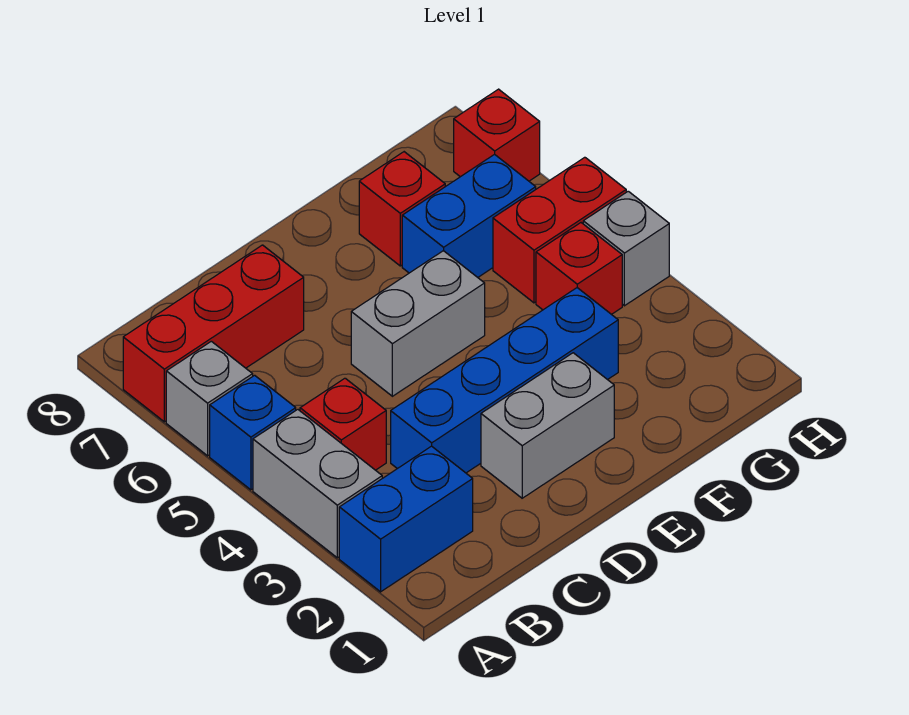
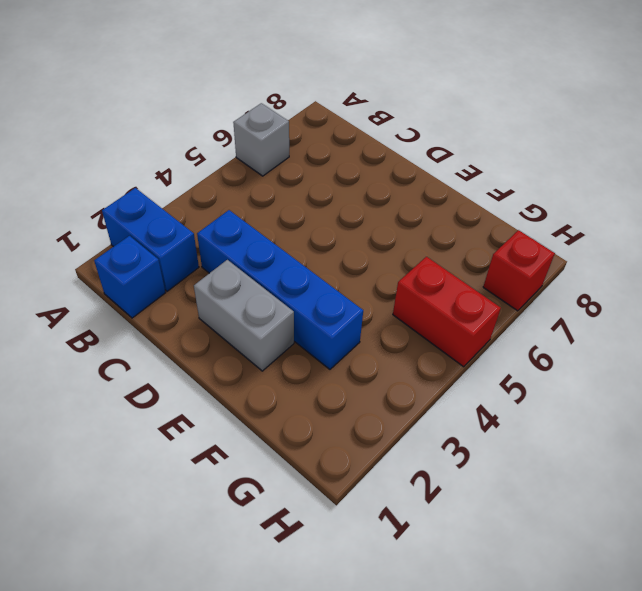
blue brick B1 level 1 -> blue brick A5 level 1
none -> grey brick A3:A4 level 1
none -> red brick A7:C7 level 1
none -> red brick B4 level 1

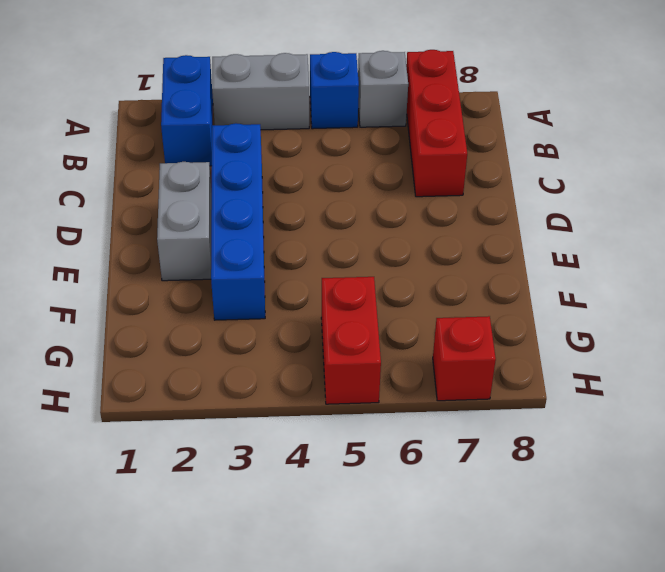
none -> red brick B4 level 1
none -> grey brick D5:E5 level 1
none -> blue brick F6:G6 level 1

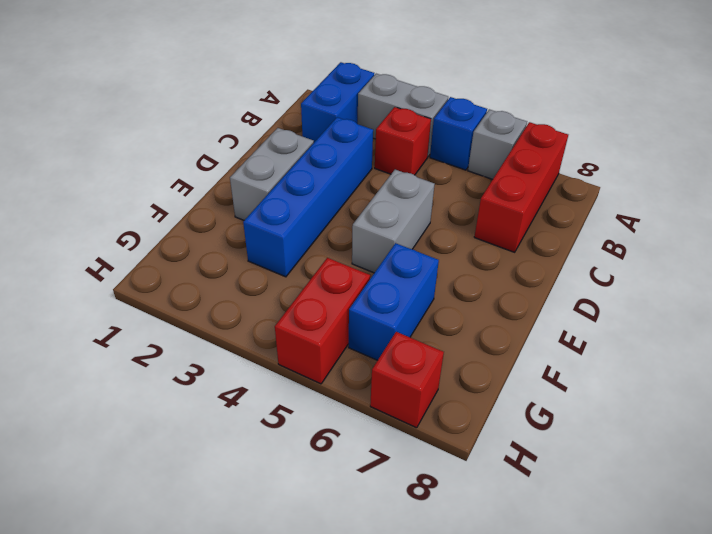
none -> red brick F7 level 1
none -> red brick G4 level 1
none -> grey brick H4 level 1

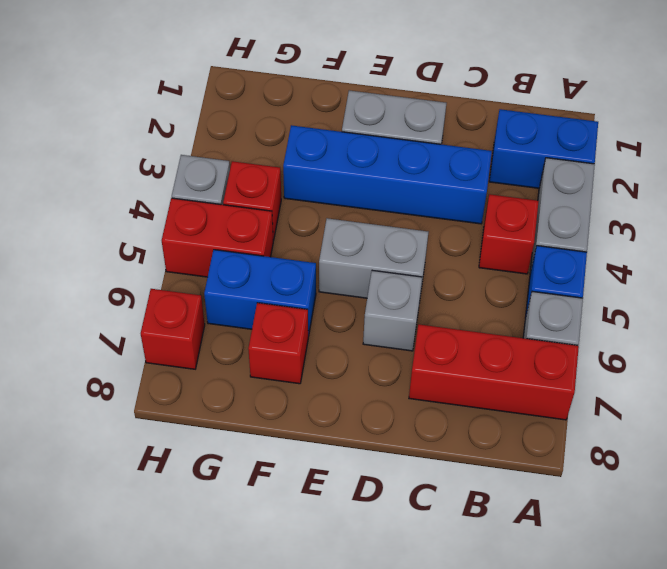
grey brick D6 level 1 -> none

